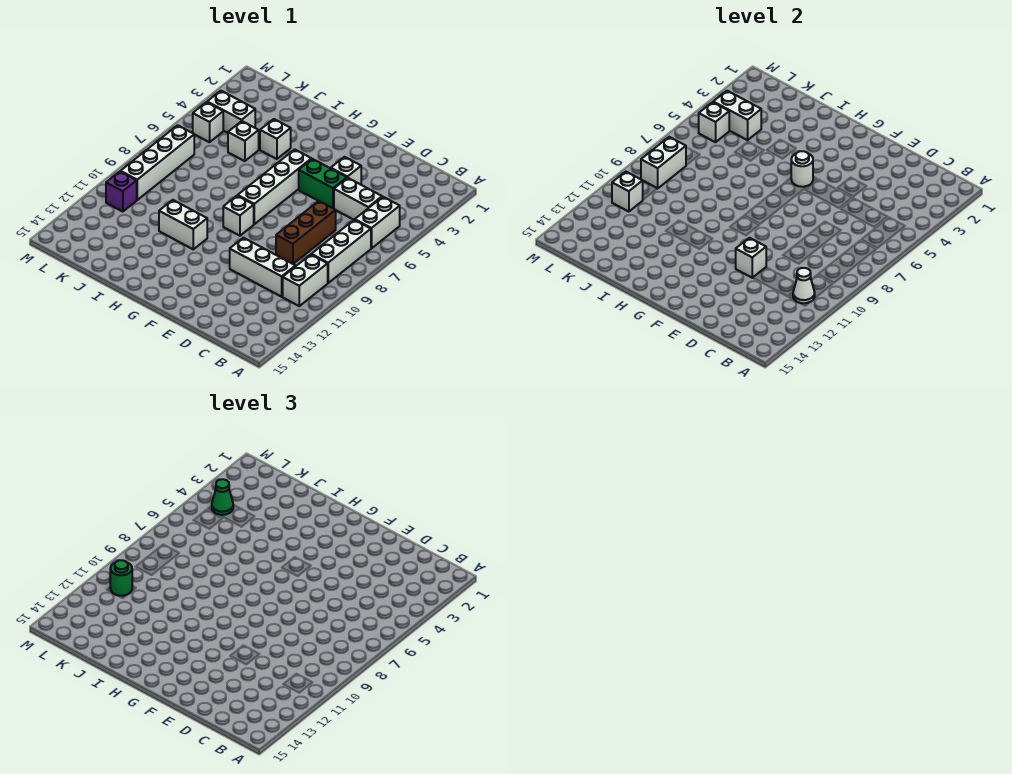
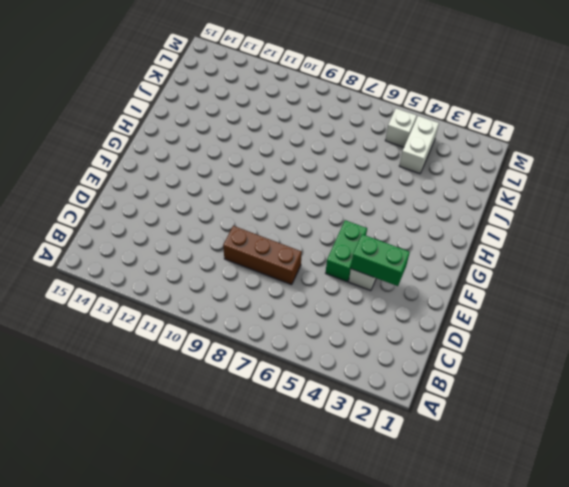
green brick E3:E4 level 2 -> none
none -> white brick B5:B6 level 1
none -> white brick B7:B9 level 1
none -> white brick B10:B11 level 1

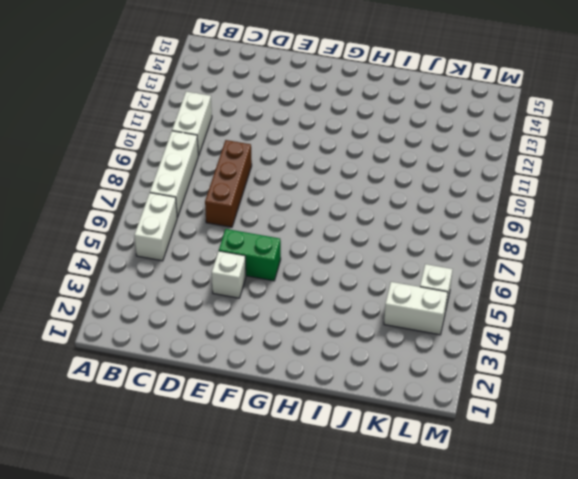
none -> white brick C5:D5 level 1
none -> white brick C11:E11 level 1
none -> white brick G5:G8 level 1

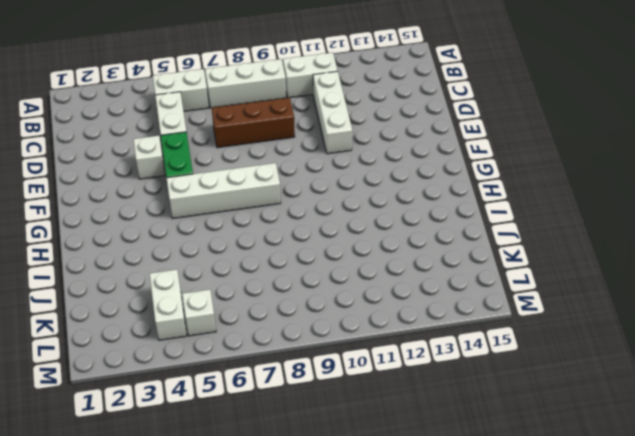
none -> white brick G9 level 1
none -> white brick H11:I11 level 1
none -> white brick I4 level 1

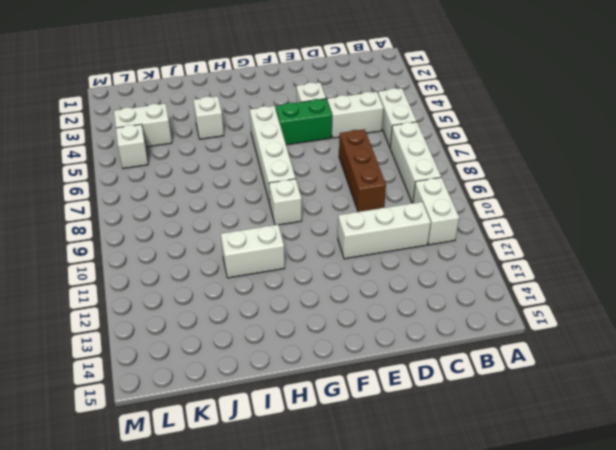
none -> white brick J5 level 1
none -> white brick L7:L10 level 1
none -> purple brick L11 level 1

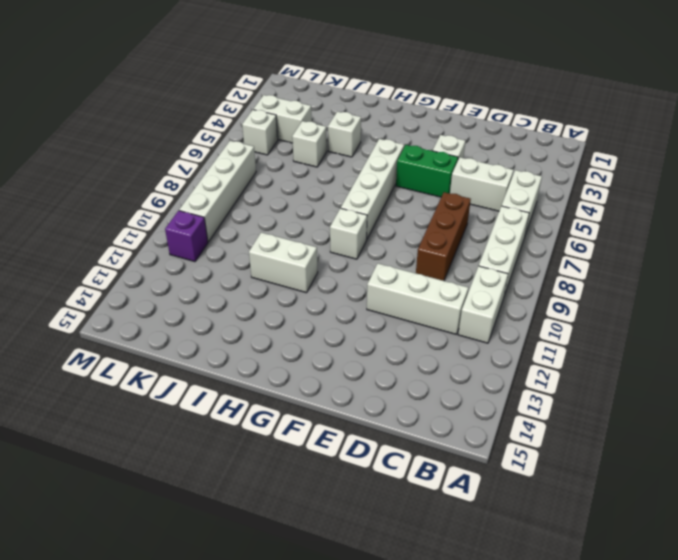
none -> white cone B11 level 2
none -> white brick E11 level 2
none -> white round brick G5 level 2

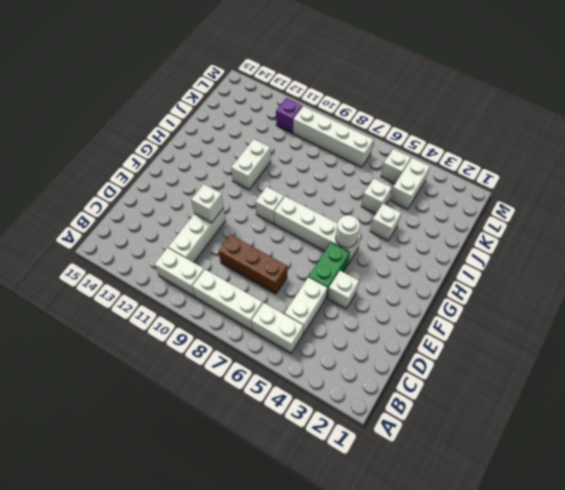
none -> white cone B11 level 2
none -> white brick K4:L4 level 2
none -> white brick L5 level 2

